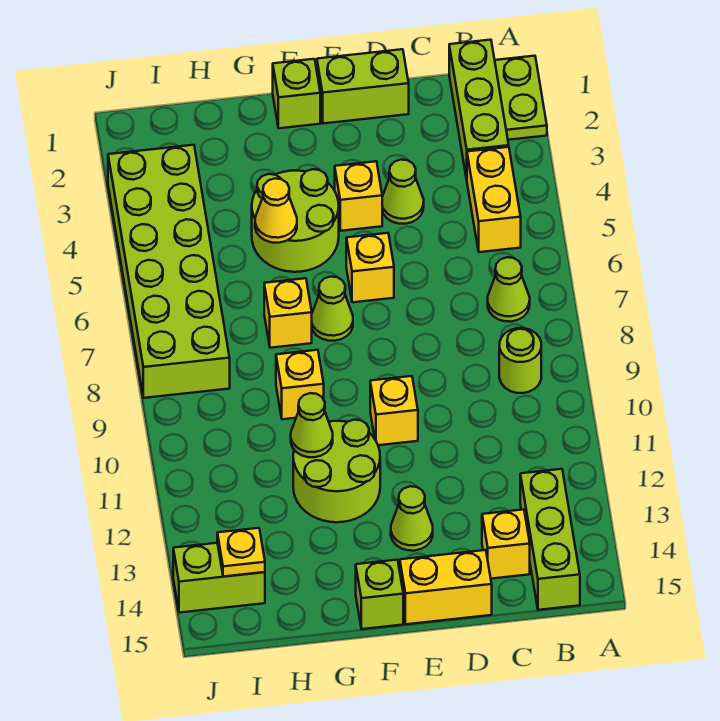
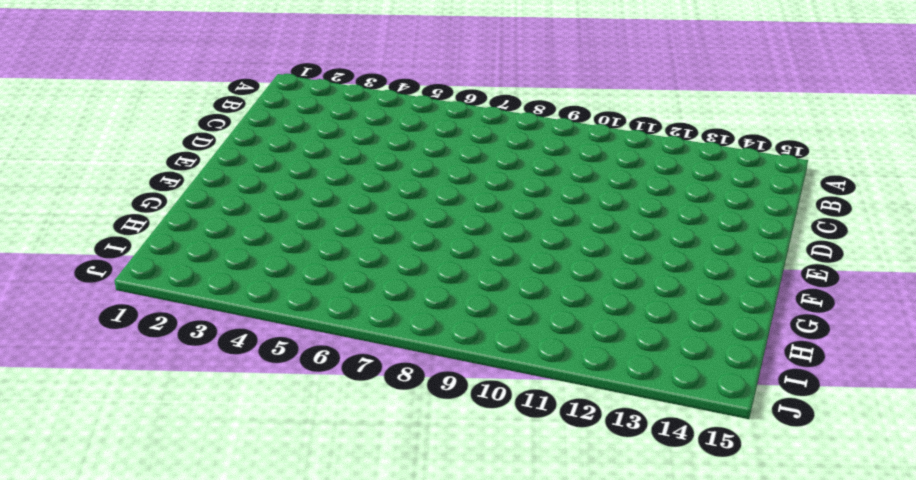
none -> lime plate A1:A2 level 1
none -> lime brick B1:B3 level 1
none -> yellow brick B4:B5 level 1

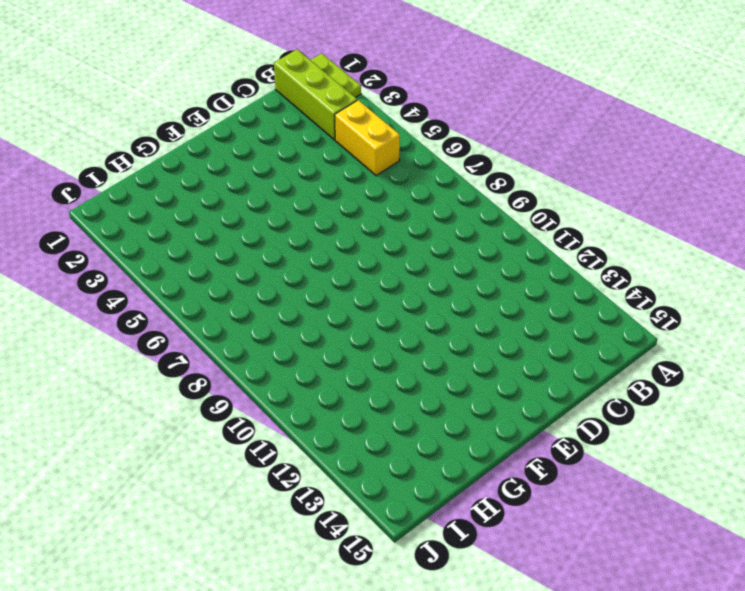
none -> lime cone B7 level 1
none -> lime round brick B9 level 1
none -> lime brick B13:B15 level 1

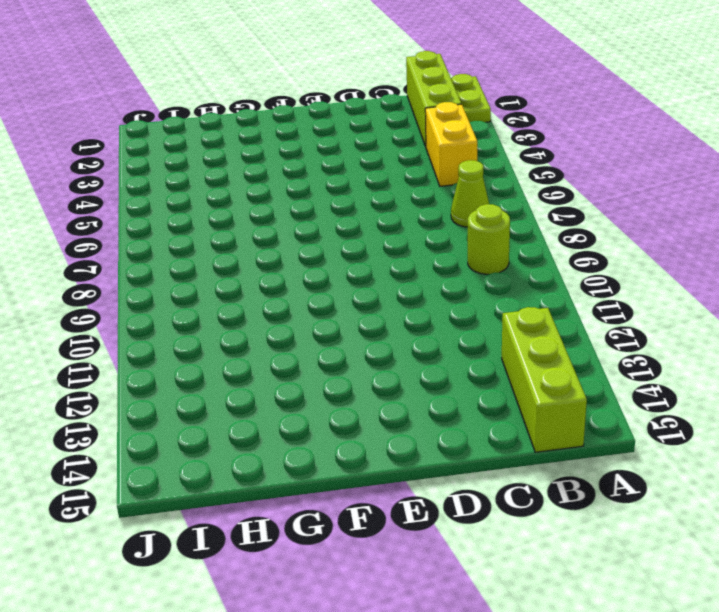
none -> yellow brick C14 level 1
none -> lime brick D1:E1 level 1
none -> lime cone D4 level 1

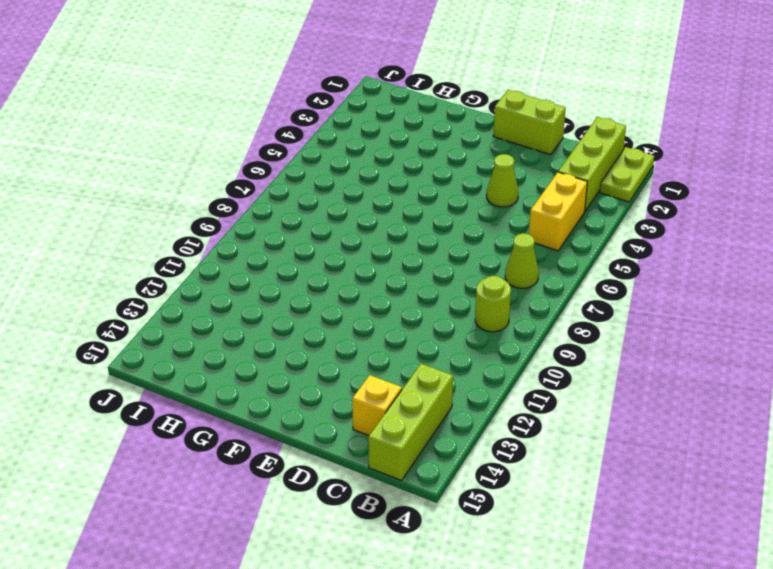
none -> yellow brick D15:E15 level 1
none -> yellow brick E4 level 1
none -> yellow brick E6 level 1

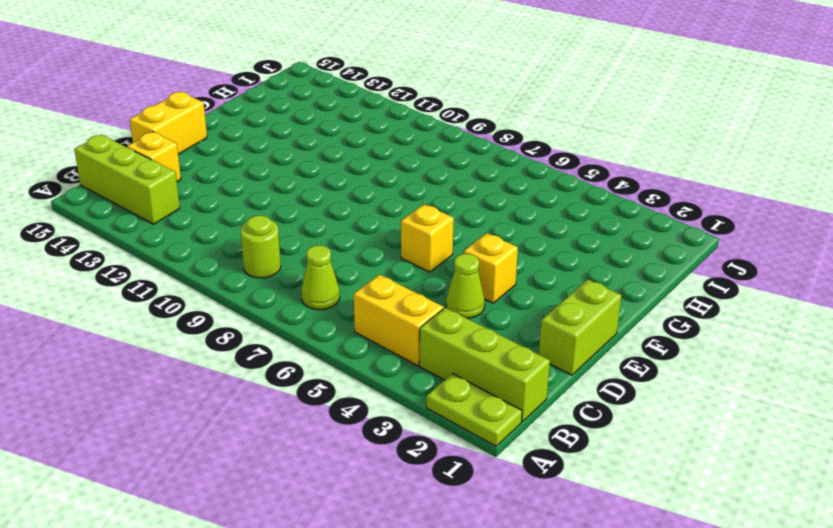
none -> yellow brick E10 level 1
none -> lime cone E13 level 1
none -> lime brick F1 level 1

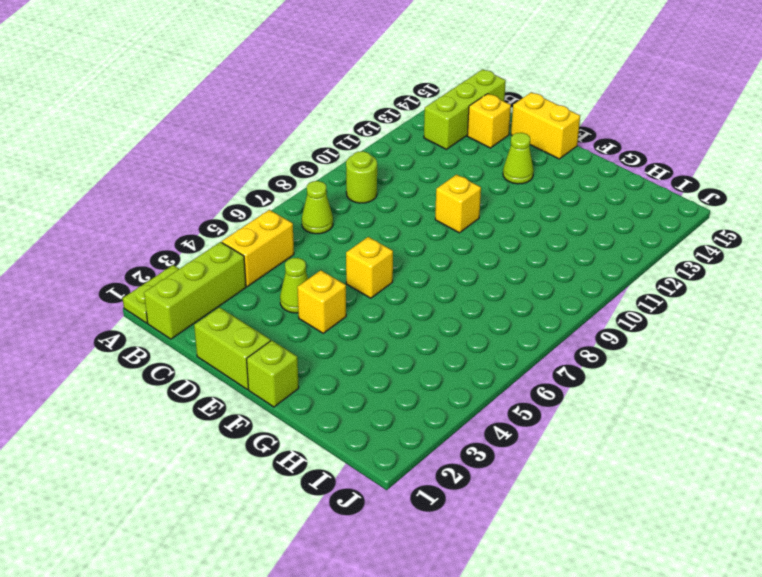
none -> lime round brick F4:G5 level 1
none -> lime cone F7 level 1
none -> lime round brick F11:G12 level 1

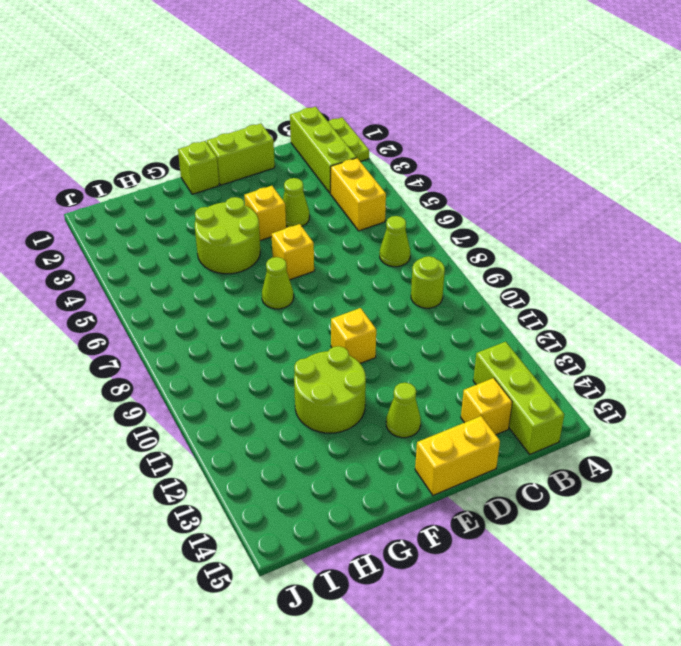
none -> lime brick F15 level 1
none -> yellow brick G7 level 1
none -> yellow brick G9 level 1

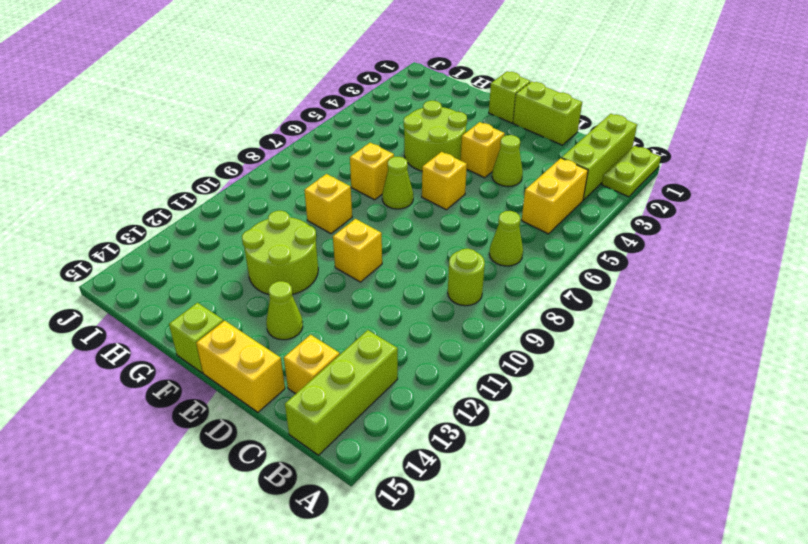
none -> lime brick I3:J8 level 1
none -> lime brick I14:J14 level 1
none -> yellow cone G5 level 2

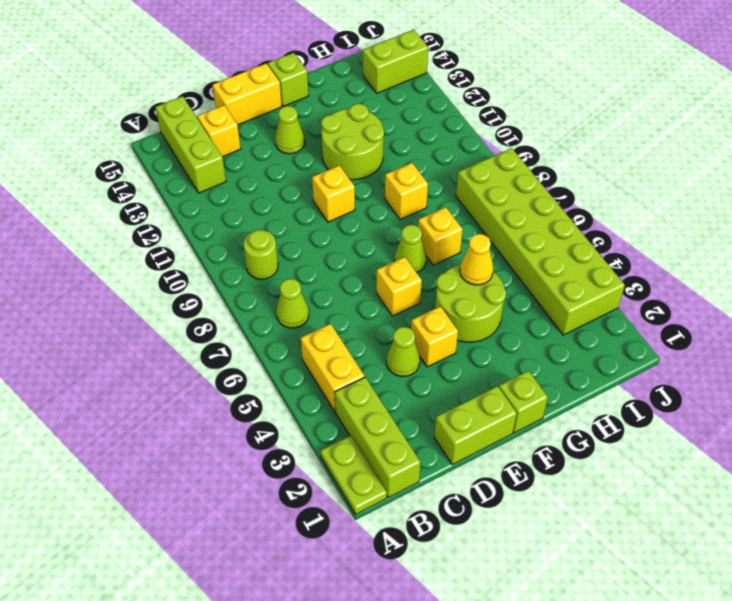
none -> lime cone G11 level 2
none -> yellow plate I14 level 2

